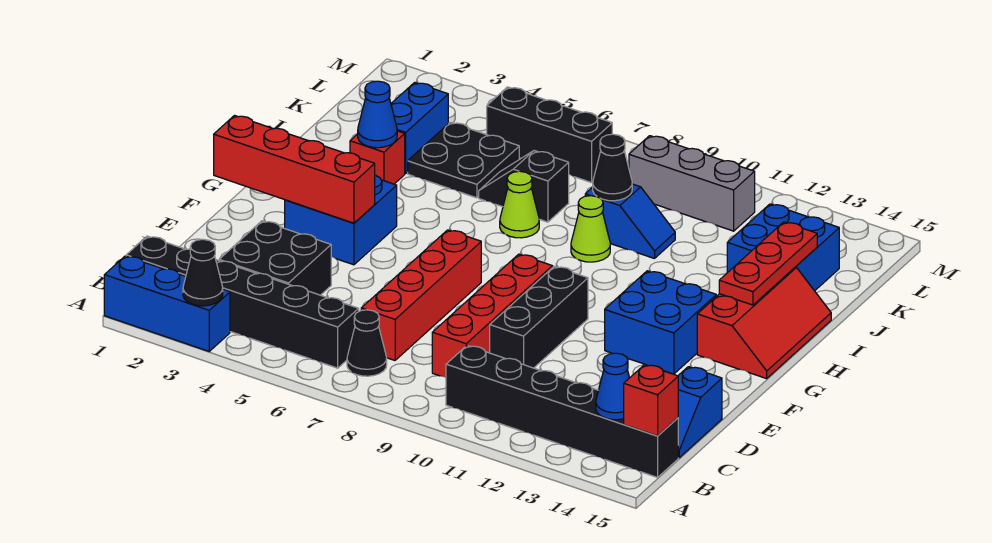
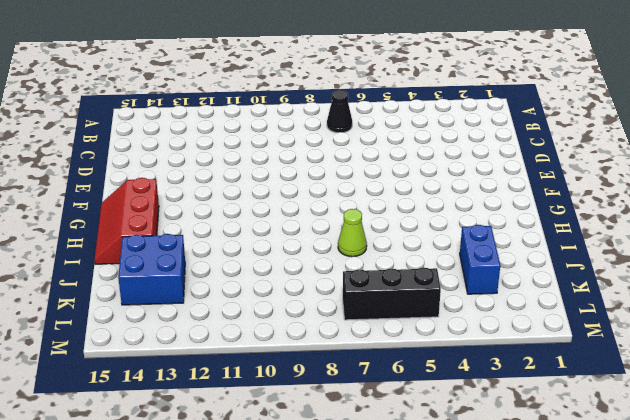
none -> blue brick A1:A3 level 1
none -> black brick B1:B6 level 1
none -> black brick B10:B15 level 1

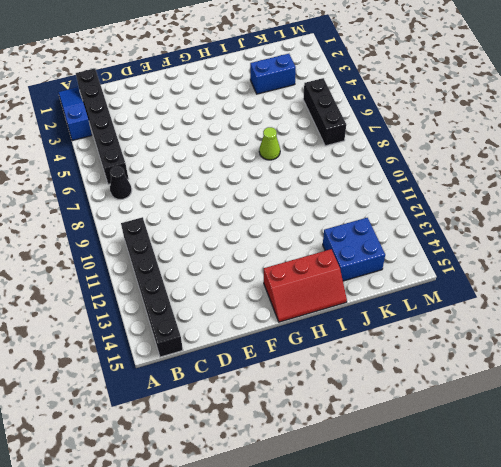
blue slope A1:A3 level 1 top 3 -> blue brick A1:A3 level 1
none -> black brick C3:D4 level 1
none -> red brick C7:F7 level 1
none -> red brick C9:F9 level 1

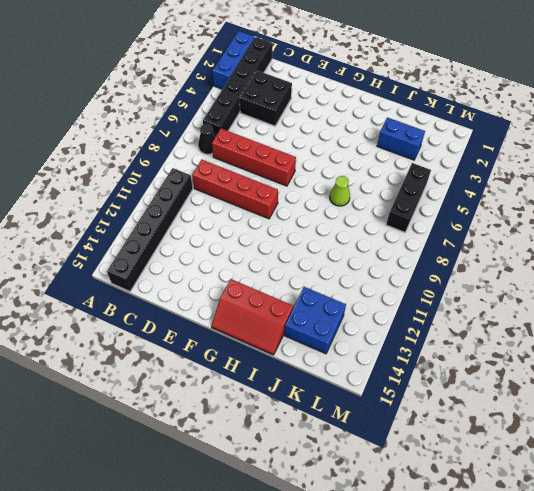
none -> blue slope C15:D15 level 1 top D
none -> black brick D10:F10 level 1
none -> blue brick F3:G4 level 1

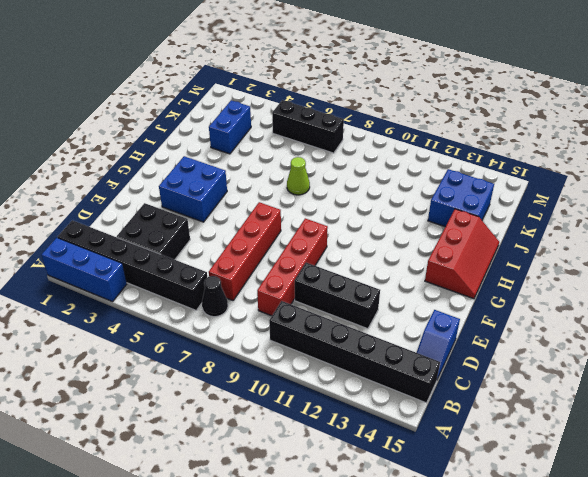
black brick D10:D12 level 1 -> black brick D10:F10 level 1
none -> blue brick F12:G13 level 1
none -> red brick I3 level 1
none -> lime cone I9 level 1

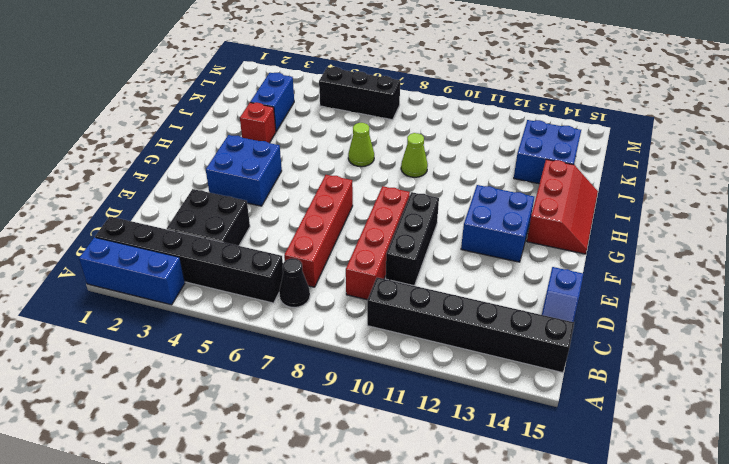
none -> black plate J4:K5 level 1
none -> black slope J6:J7 level 1 top 7
none -> blue slope J9:J10 level 1 top 9

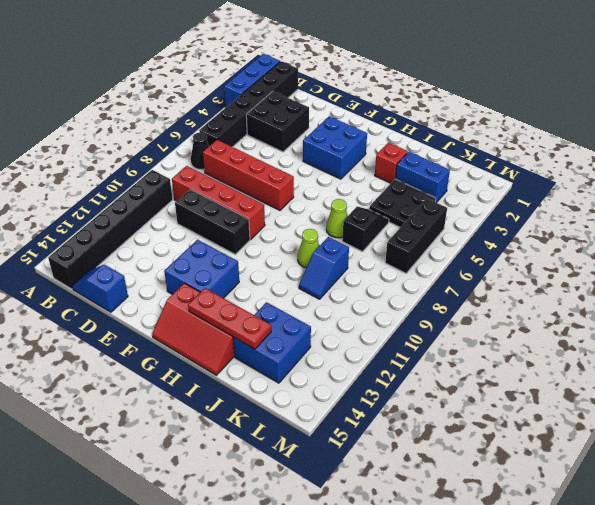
none -> grey brick L9:L11 level 1
none -> black cone A3 level 2
none -> blue cone B14 level 2

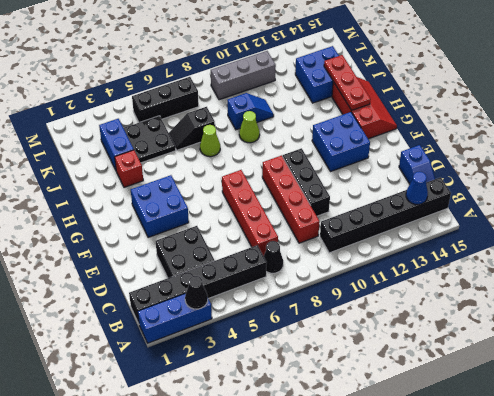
none -> red brick B15 level 2
none -> red brick F1:F4 level 2
none -> blue cone I3 level 2

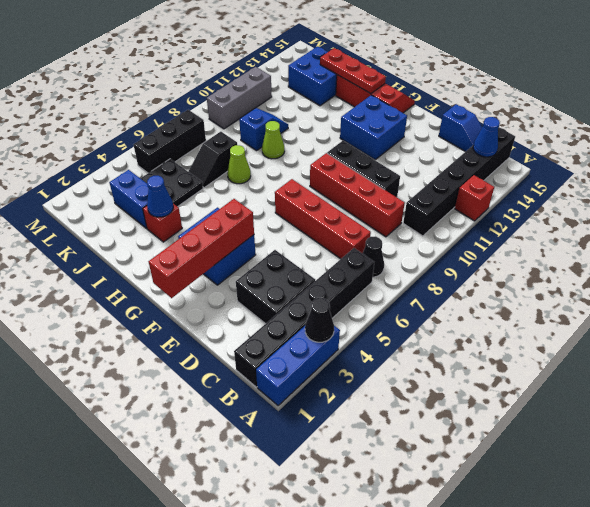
red brick A12 level 1 -> red brick B15 level 2
none -> black cone J9 level 2

